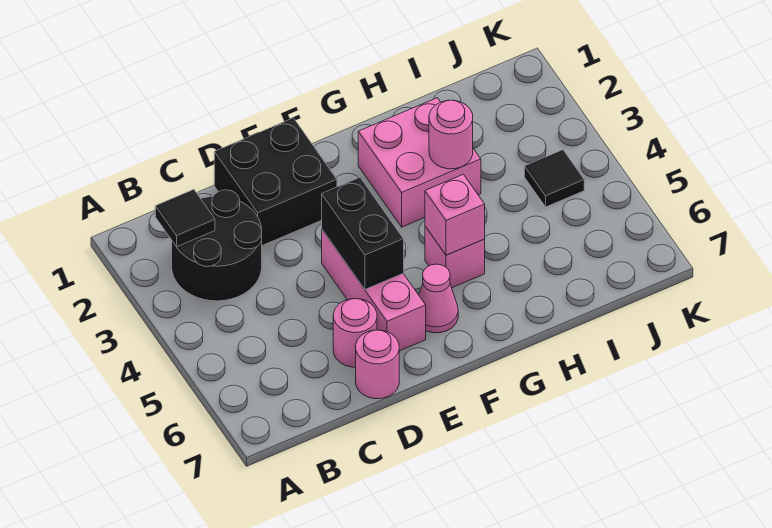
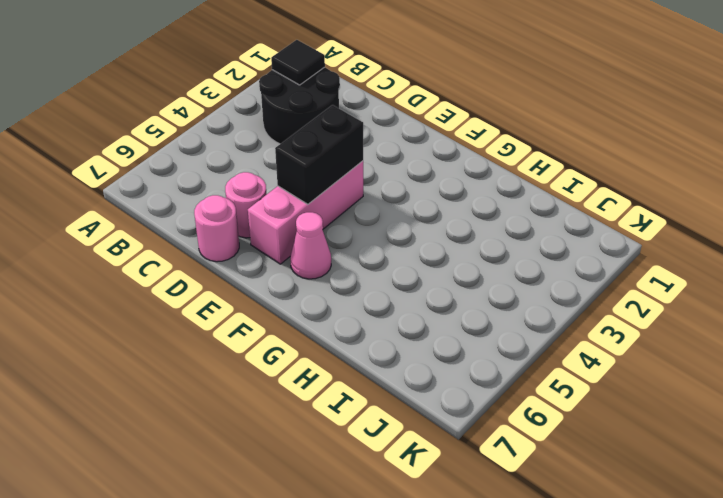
none -> black brick D1:E2 level 1
none -> pink brick G2:H3 level 1
none -> pink brick G5 level 1

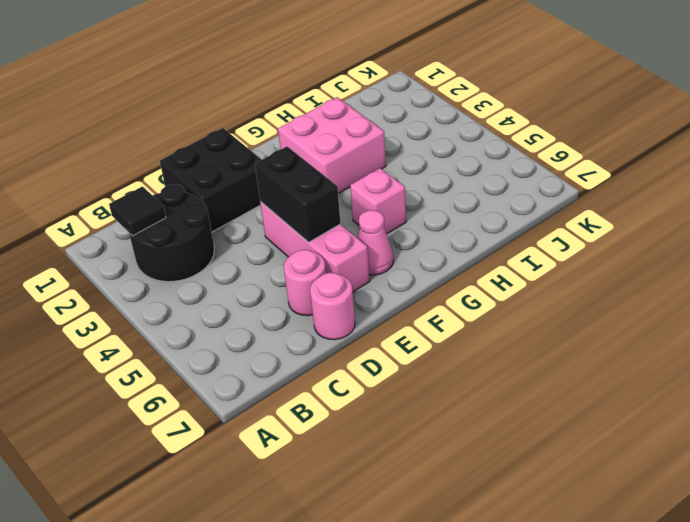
none -> black tile J4 level 1
none -> pink brick G5 level 2
none -> pink round brick H3 level 2

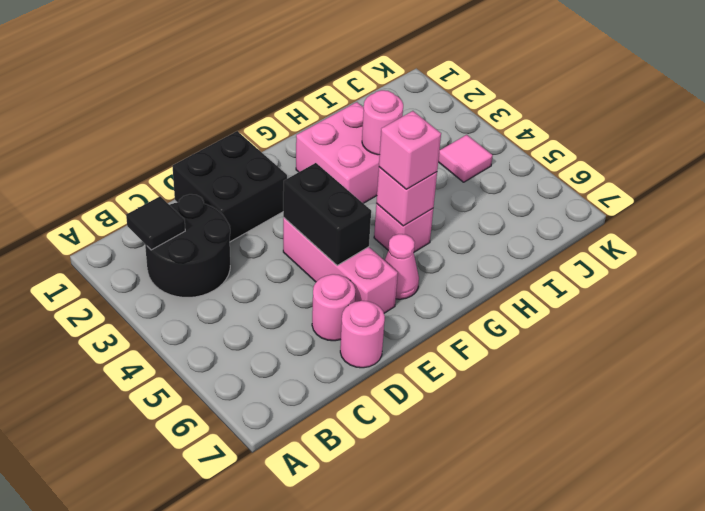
pink brick G5 level 3 -> none
pink tile J4 level 1 -> black tile J4 level 1

